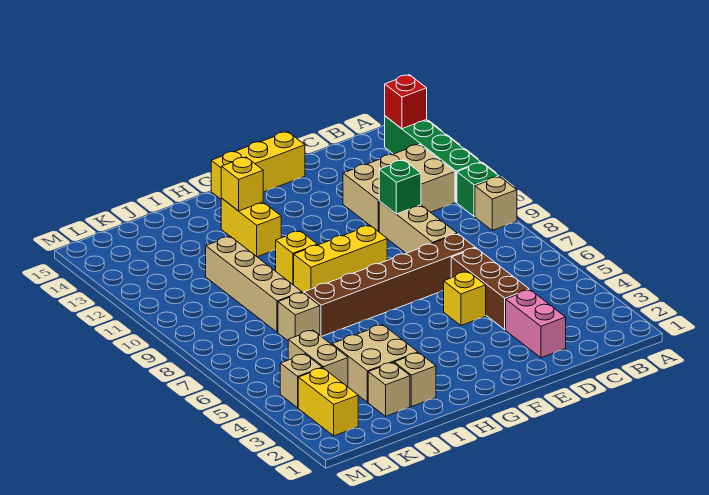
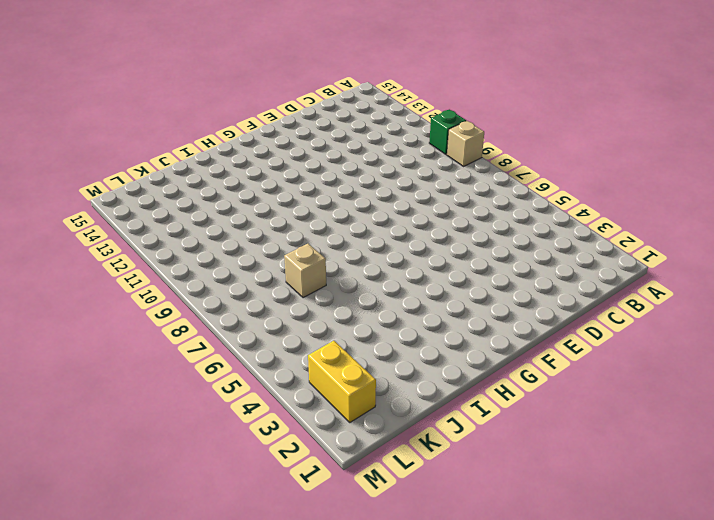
none -> green brick A11:A14 level 1
none -> tan brick B11:D12 level 1
none -> pink brick D2:D3 level 1

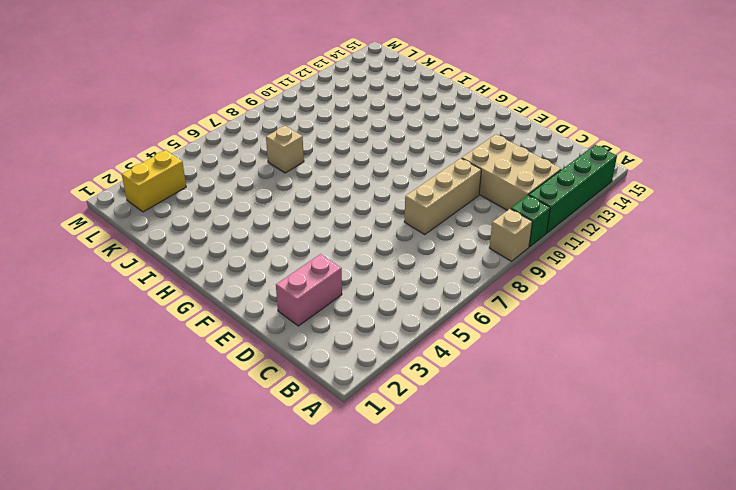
none -> brown brick D4:D6 level 1
none -> brown brick D7:I7 level 1
none -> yellow brick E5 level 1

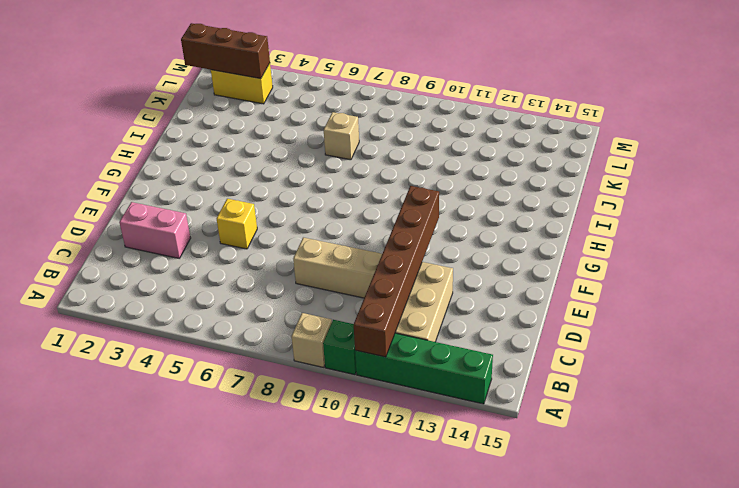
brown brick A11:F11 level 2 -> brown brick D7:I7 level 1
brown brick L1:L3 level 2 -> brown brick D4:D6 level 1
none -> yellow brick E15:G15 level 1
none -> yellow brick F9:H9 level 1
none -> yellow brick H10 level 1

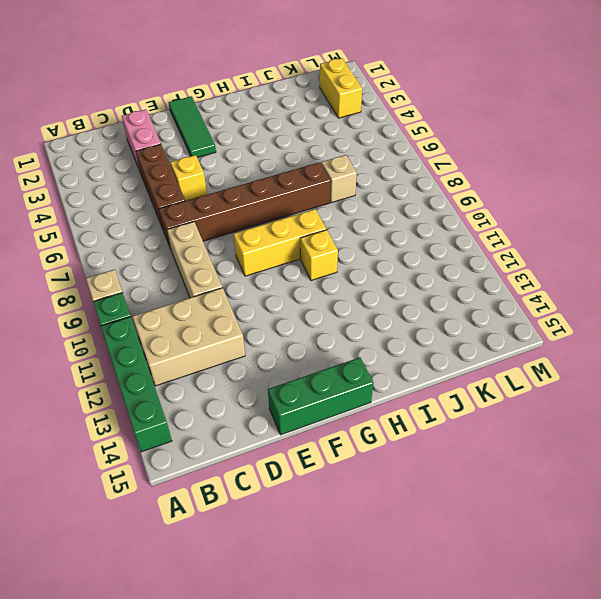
green brick E15:G15 level 1 -> yellow brick E15:G15 level 1
green tile F1:F3 level 1 -> none
none -> yellow brick H12:H13 level 1
none -> tan brick I2 level 1
none -> tan brick I3:J4 level 1

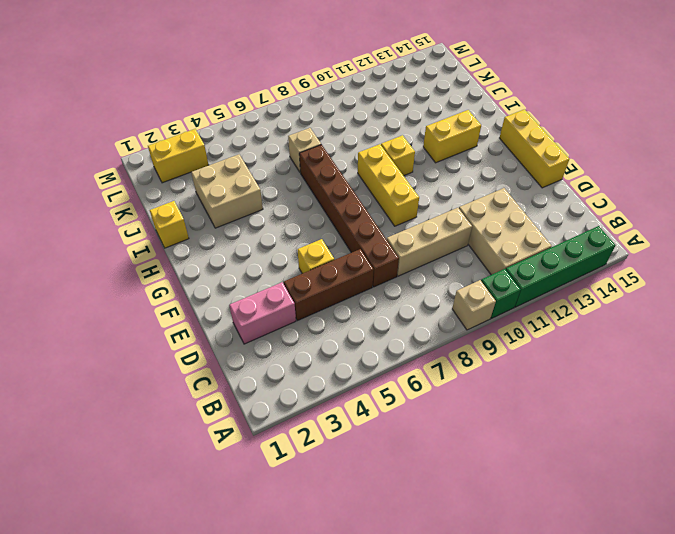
yellow brick I1 level 1 -> yellow brick H13 level 2
none -> tan brick I2 level 1
none -> tan brick J2 level 1
none -> tan brick J8:J11 level 1

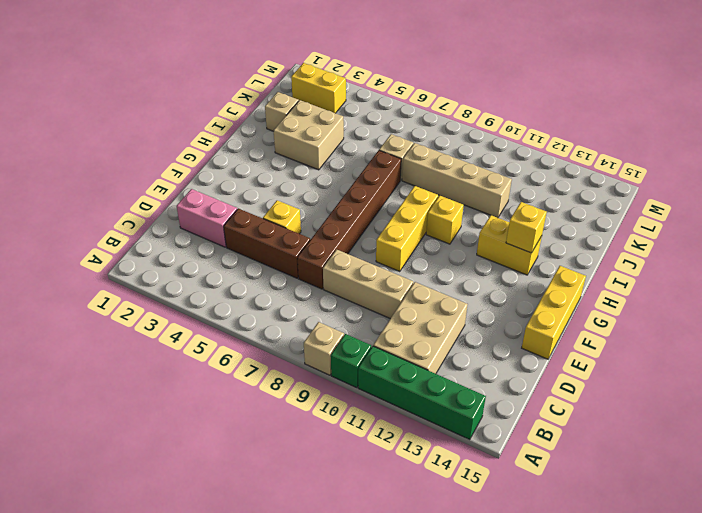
none -> tan brick I2 level 1
none -> tan brick K4:K5 level 1
none -> tan brick L4 level 1

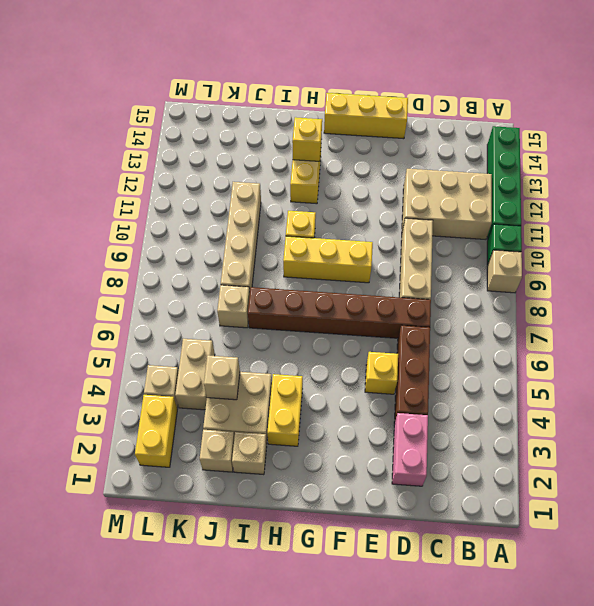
yellow brick H3:H4 level 1 -> none
tan brick J4 level 2 -> none
none -> red brick A14 level 2
none -> green brick D10 level 2

